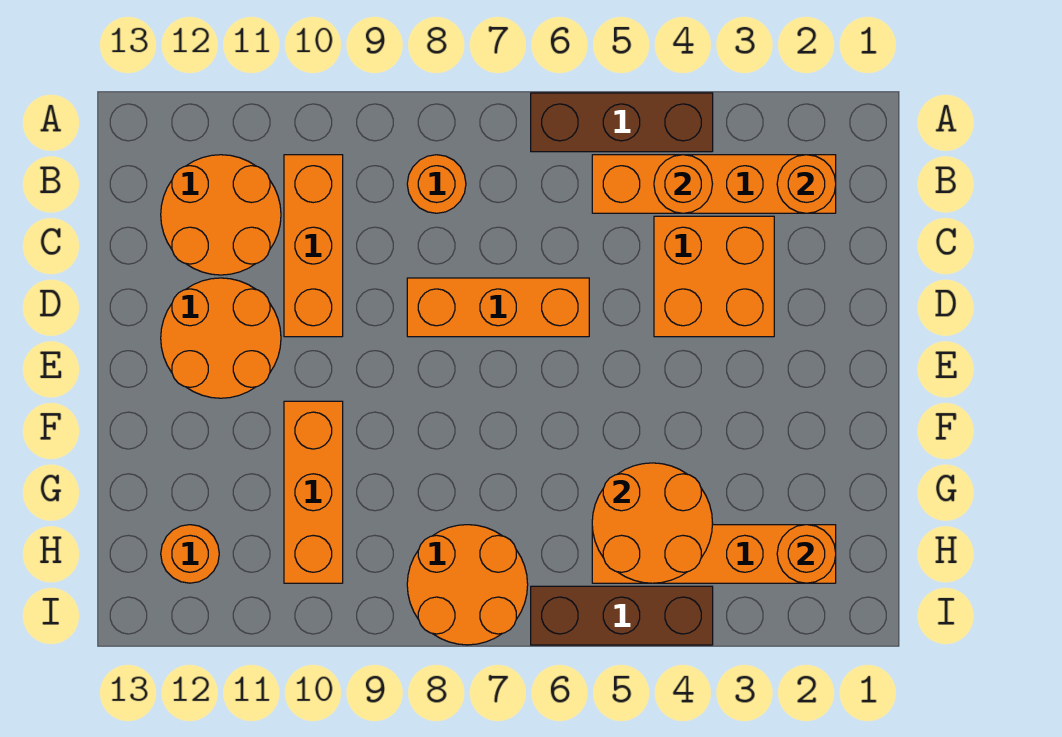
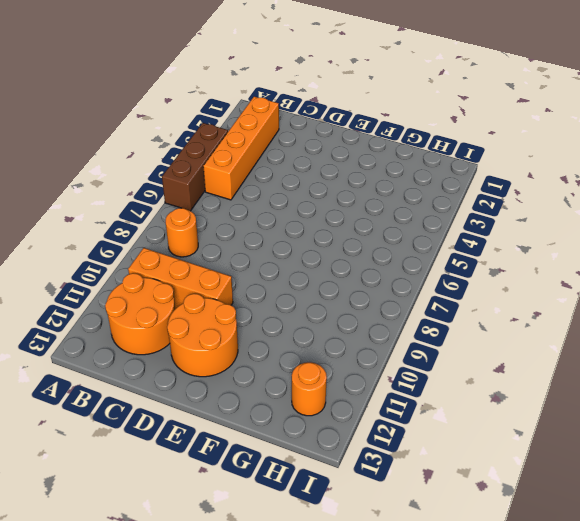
none -> orange brick C3:D4 level 1
none -> orange brick D6:D8 level 1
none -> orange brick F10:H10 level 1

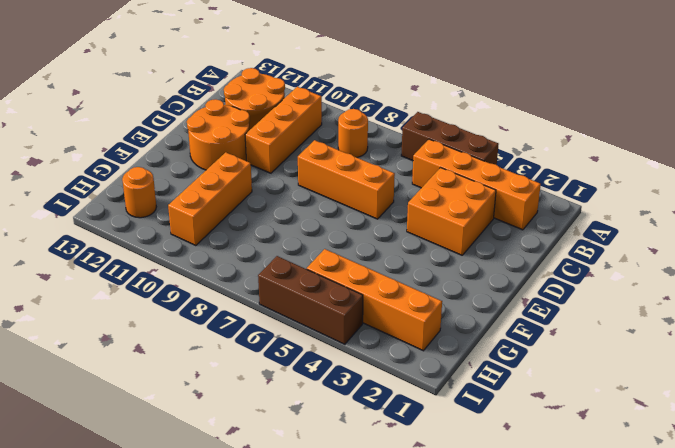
none -> orange round brick H7:I8 level 1
none -> orange round brick B2 level 2
none -> orange round brick B4 level 2

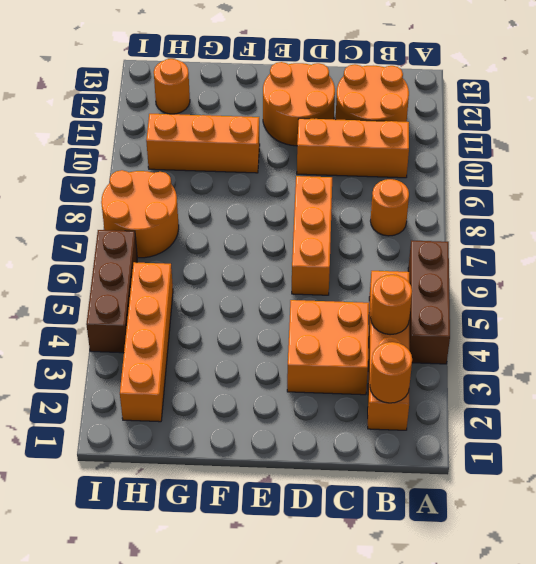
none -> orange round brick G4:H5 level 2
none -> orange round brick H2 level 2

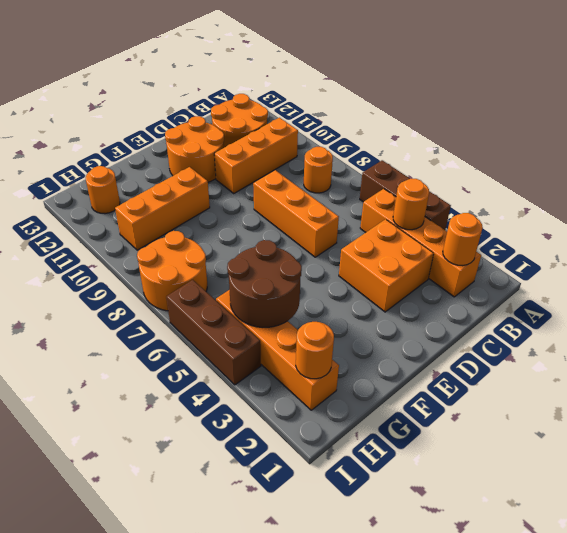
brown round brick G4:H5 level 2 -> orange round brick G4:H5 level 2

